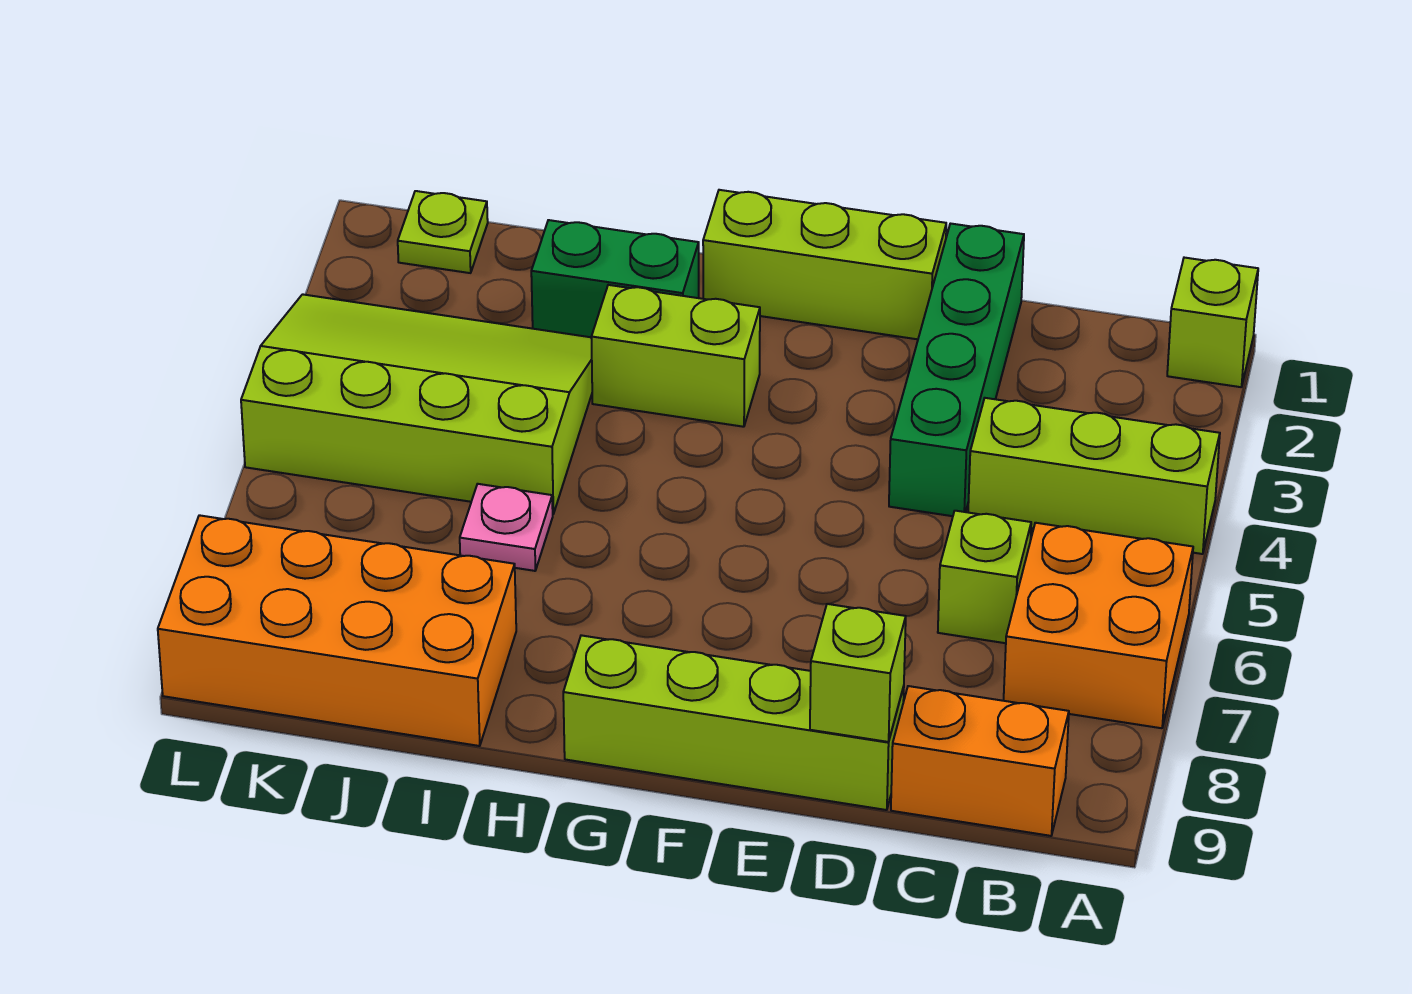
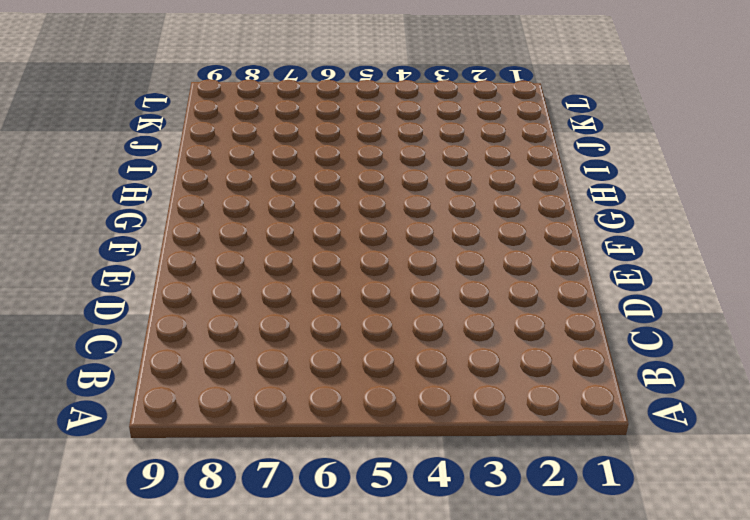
none -> lime brick A1 level 1
none -> lime brick A4:C4 level 1
none -> orange brick A6:B7 level 1

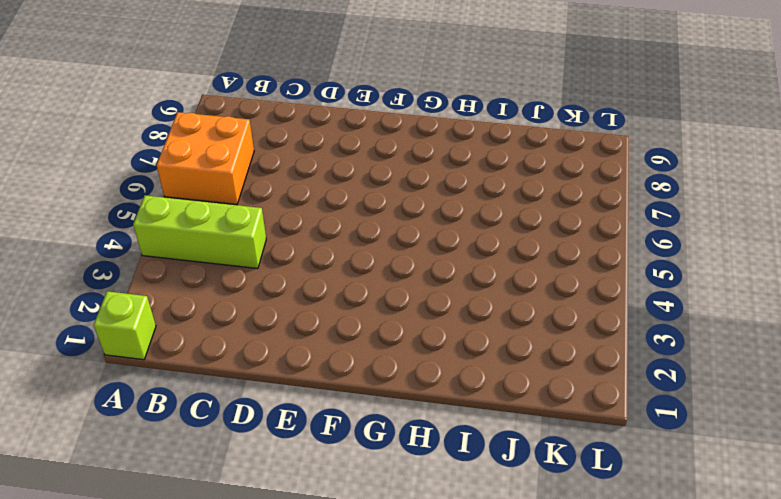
none -> orange brick B9:C9 level 1
none -> lime brick C6 level 1
none -> green brick D1:D4 level 1

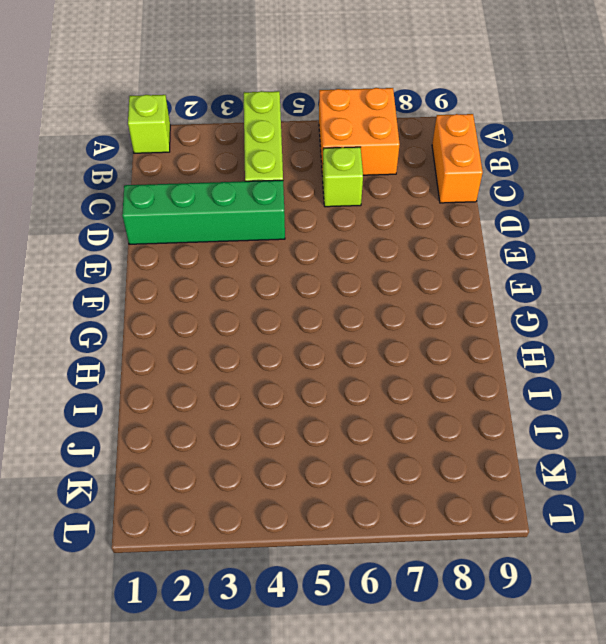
none -> lime brick D9:G9 level 1
none -> lime brick E1:G1 level 1
none -> lime brick G3:H3 level 1

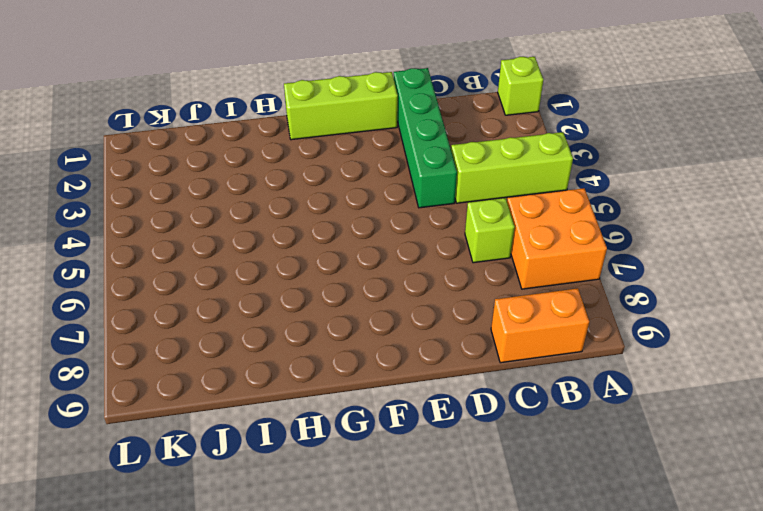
none -> lime brick D9:G9 level 1
none -> lime brick G3:H3 level 1
none -> green brick H2:I2 level 1

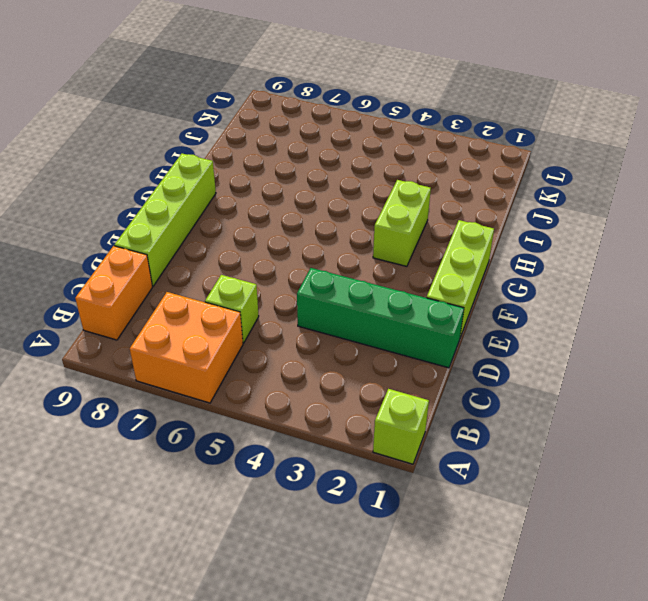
none -> lime brick A4:C4 level 1
none -> green brick H2:I2 level 1
none -> lime slope I3:L5 level 1 top 5

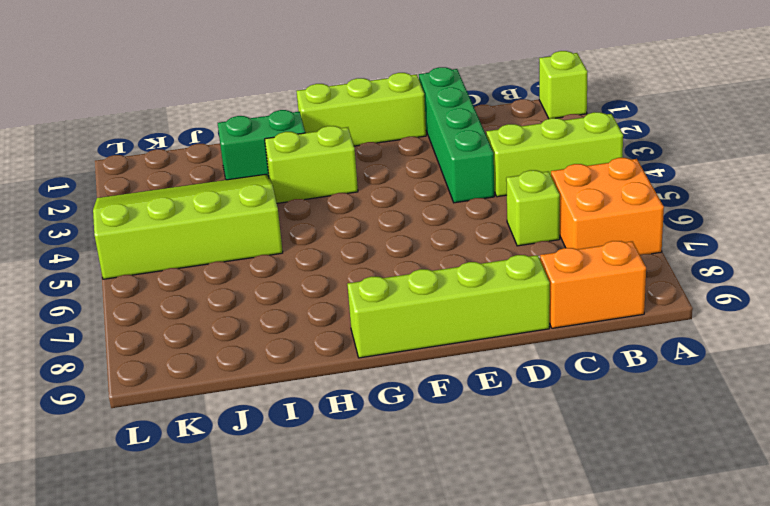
none -> pink plate I6 level 1
none -> orange brick I8:L9 level 1
none -> lime plate K1 level 1

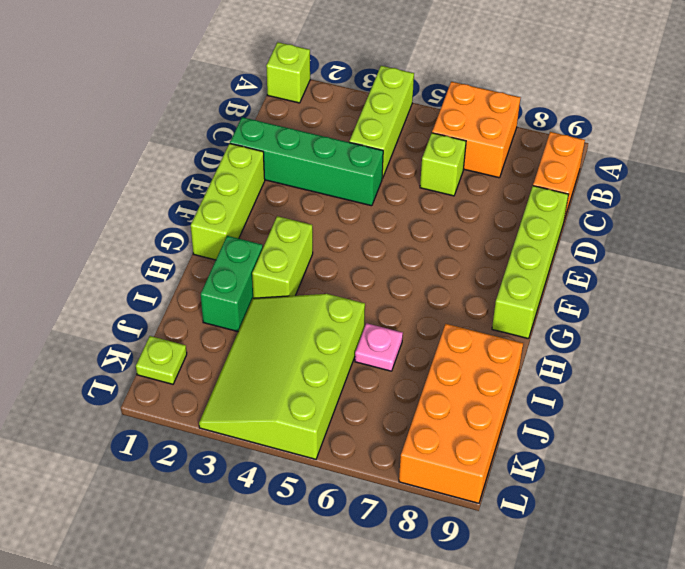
none -> lime brick D9 level 2

